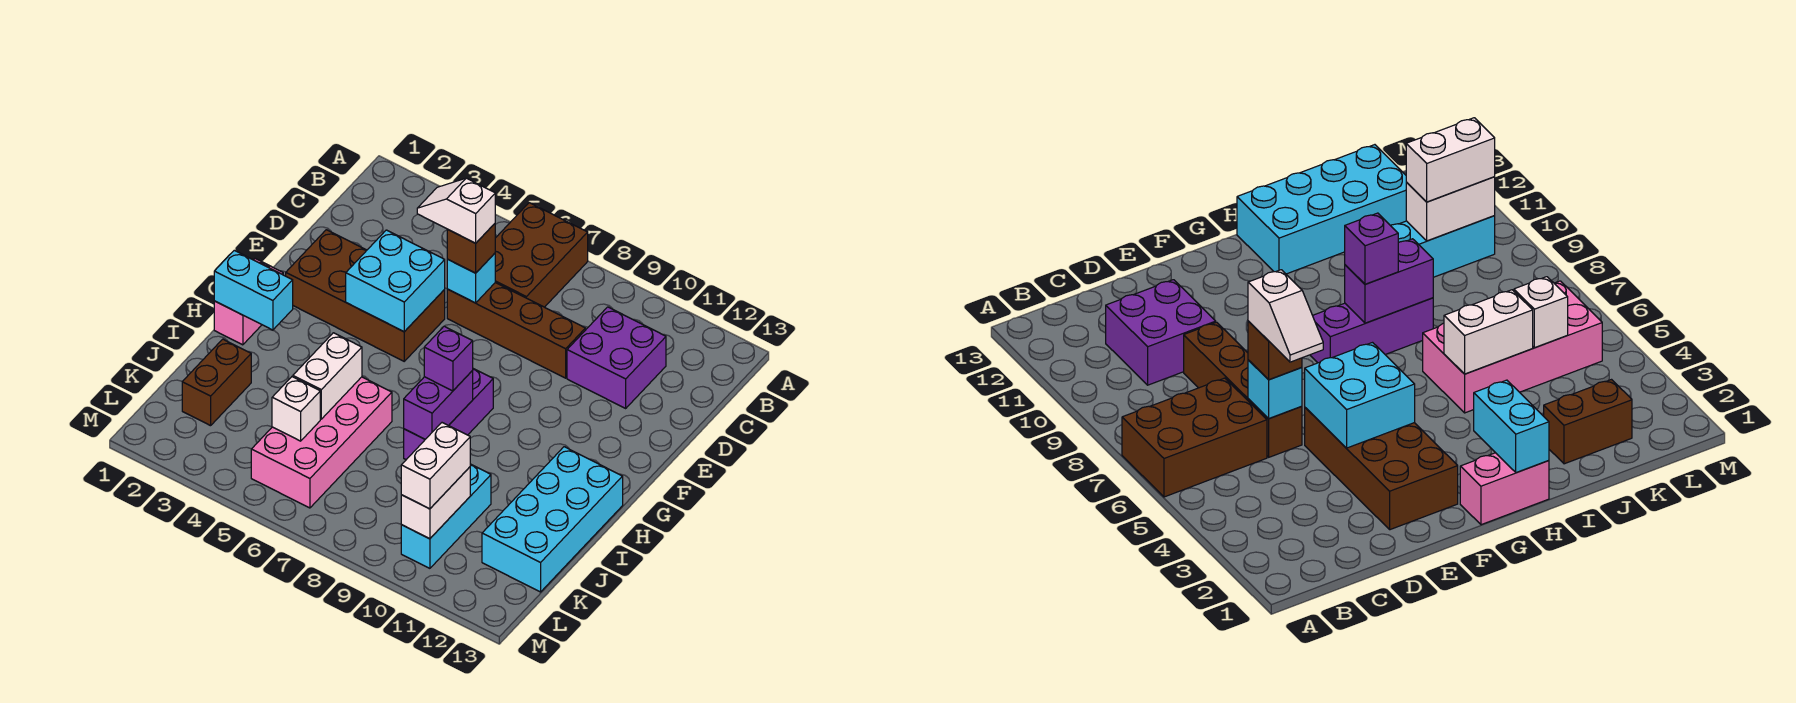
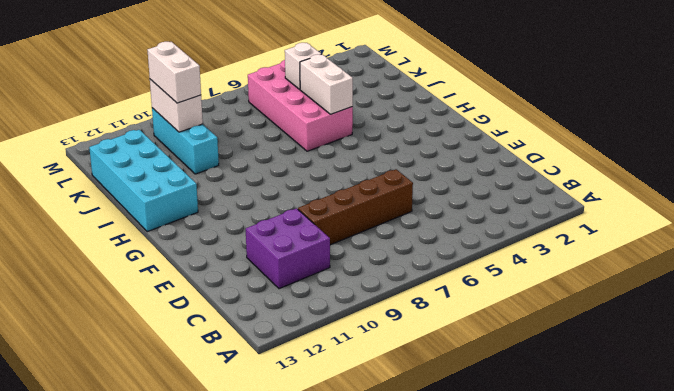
none -> brown brick A6:C7 level 1
none -> brown brick E2:F5 level 1
none -> pink brick G1:H1 level 1

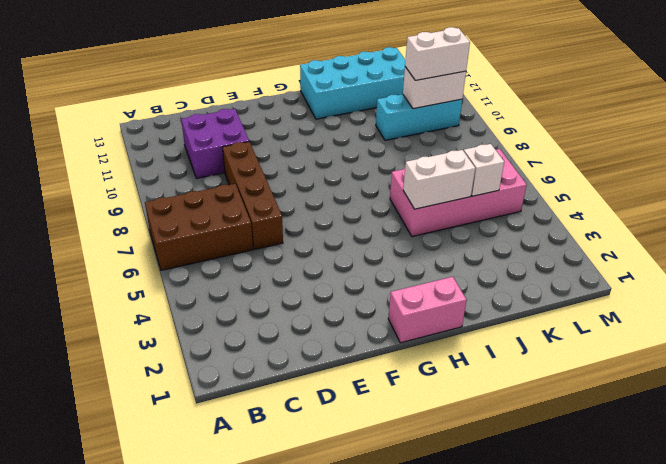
none -> brown brick E2:F5 level 1
none -> purple brick G8:I8 level 1
none -> brown brick J2:K2 level 1

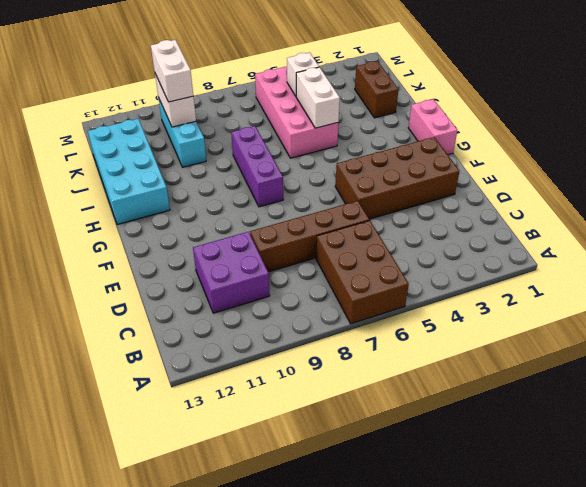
none -> cyan brick D6 level 2
none -> cyan brick E4:F5 level 2
none -> cyan brick H1:H2 level 2

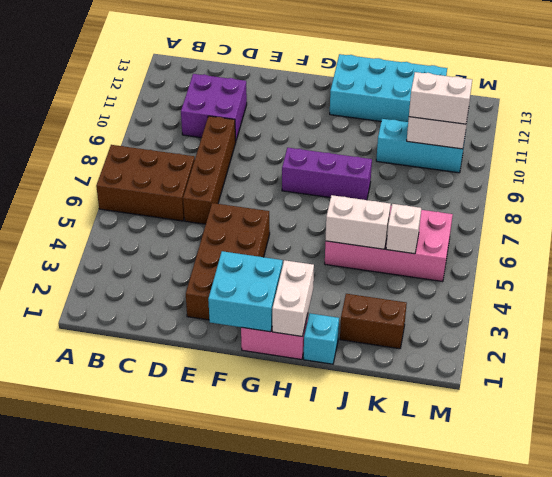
cyan brick F1:G2 level 2 -> cyan brick E4:F5 level 2
white brick H1:H2 level 2 -> cyan brick H1:H2 level 2
cyan brick I1 level 1 -> cyan brick D6 level 2
none -> purple brick H8:I8 level 2
none -> brown brick D6 level 3
none -> purple brick H8 level 3

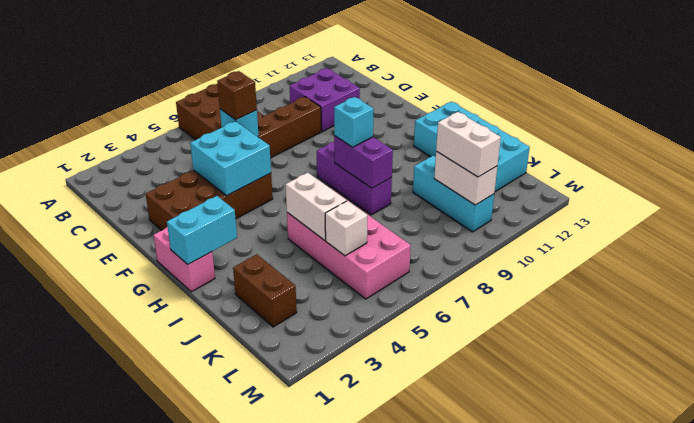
cyan brick H8 level 3 -> purple brick H8 level 3
none -> white slope D5:D6 level 4 top 6

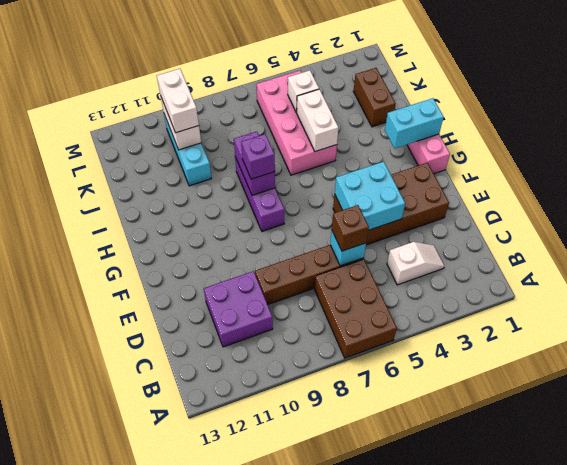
white slope C3:C4 level 1 top 4 -> white slope D5:D6 level 4 top 6
none -> cyan brick H12:K13 level 1

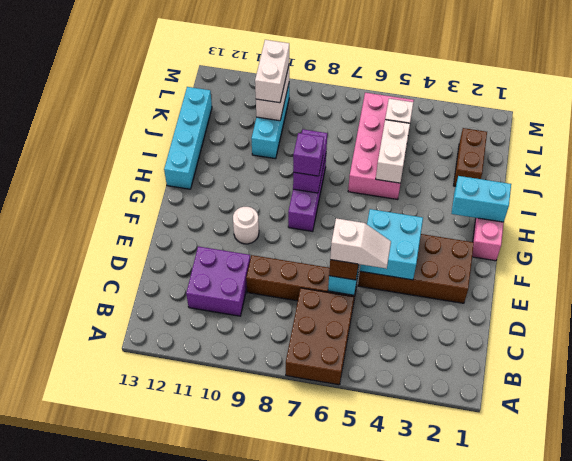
white round brick F10 level 1 -> none
cyan brick H13:K13 level 1 -> cyan brick H12:K13 level 1

